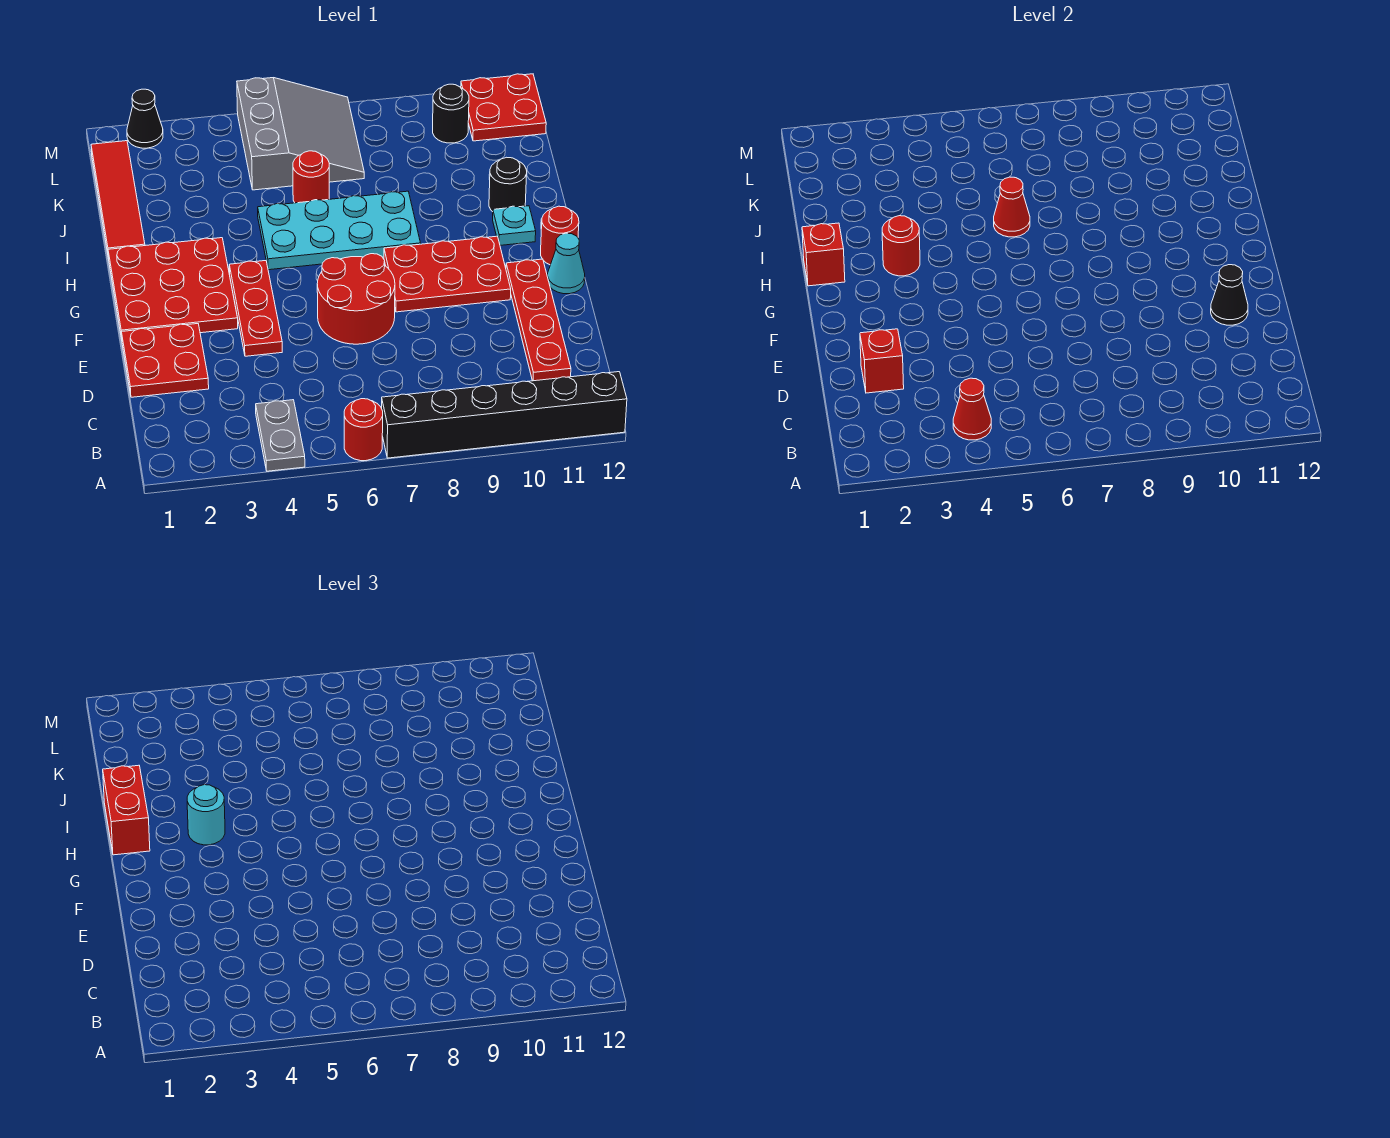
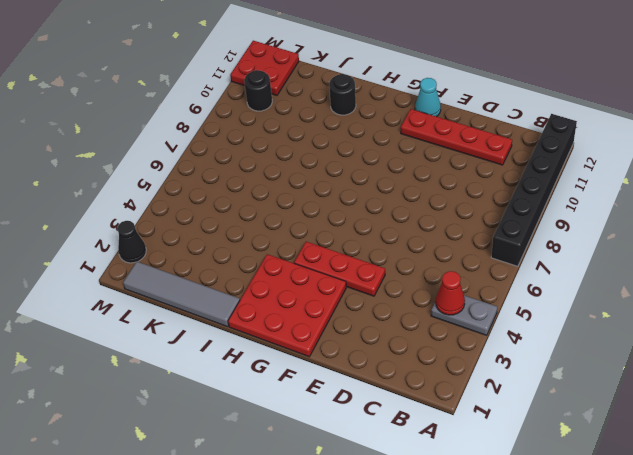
grey tile I1:L1 level 1 -> red tile I1:L1 level 1
none -> red round brick A6 level 1
none -> red plate D1:E2 level 1
none -> red round brick E6:F7 level 1

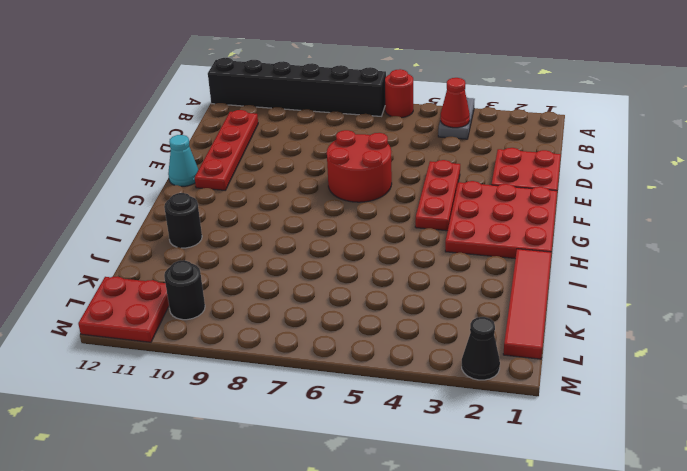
none -> red plate F8:G10 level 1
none -> red round brick G12 level 1
none -> cyan plate H5:I8 level 1

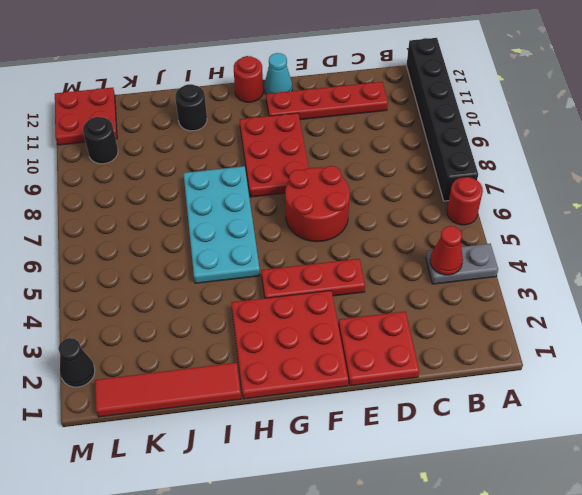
none -> cyan plate H11 level 1
none -> red round brick J6 level 1
none -> grey slope K5:M7 level 1 top 5

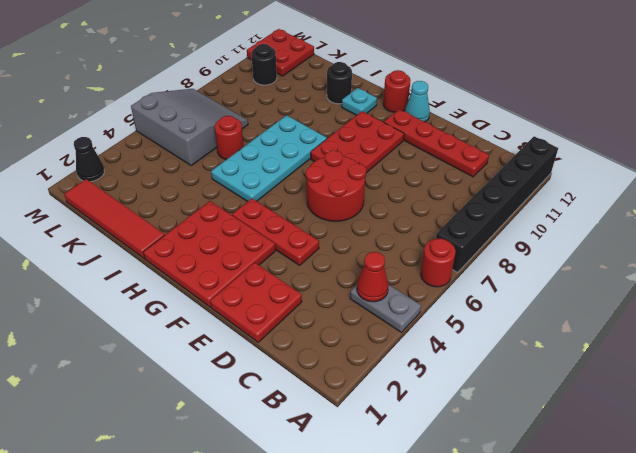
none -> red brick D2 level 2
none -> black cone E11 level 2
none -> red brick H1 level 2

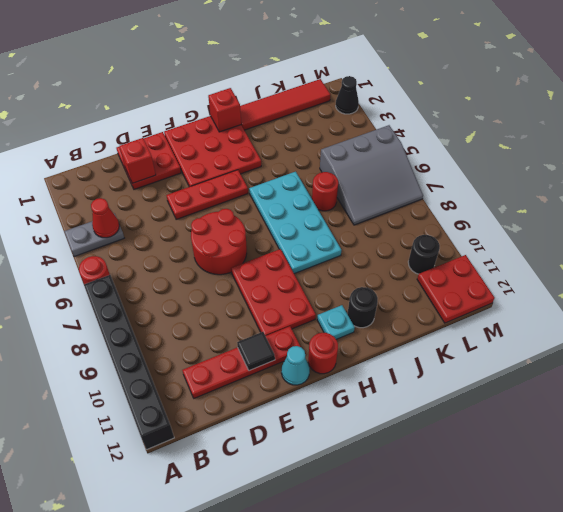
black tile E11 level 2 -> black cone E11 level 2
none -> red round brick H3 level 2
none -> red cone I6 level 2
none -> red brick H1:I1 level 3

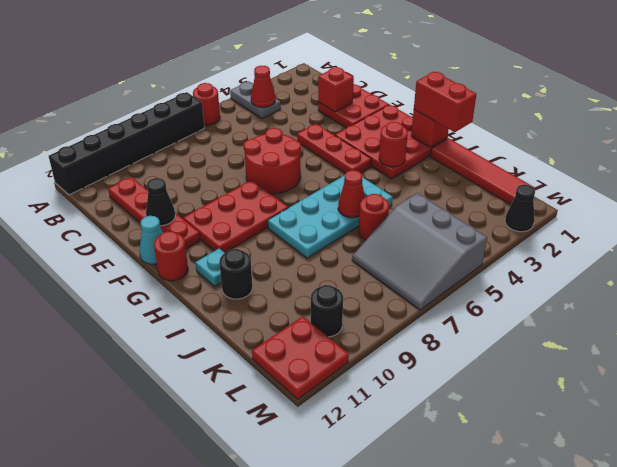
none -> cyan round brick H3 level 3

